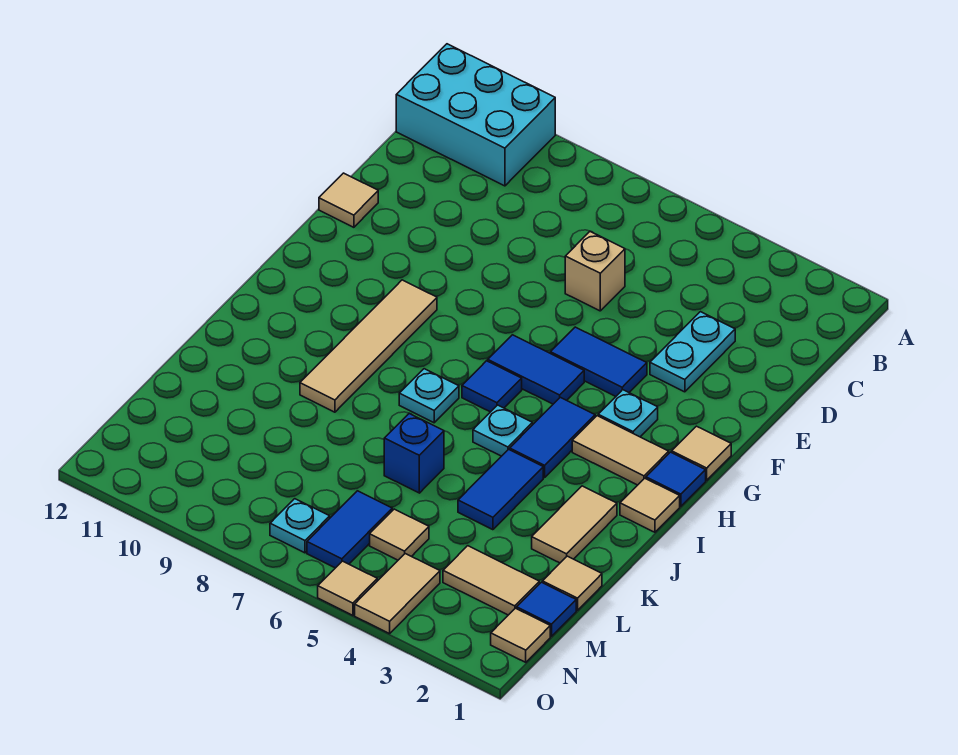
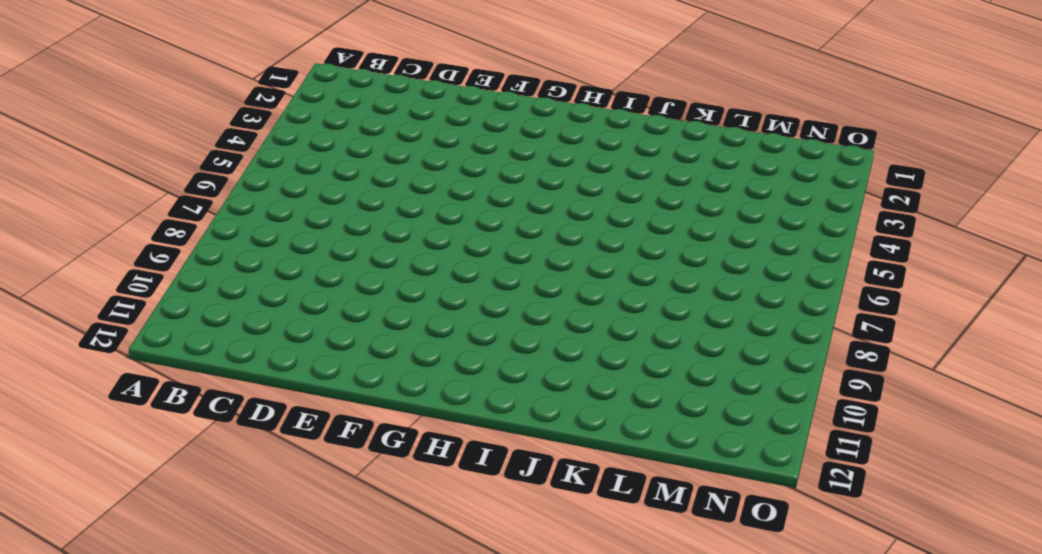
none -> cyan brick A10:B12 level 1
none -> cyan plate D3:E3 level 1
none -> tan brick D6 level 1

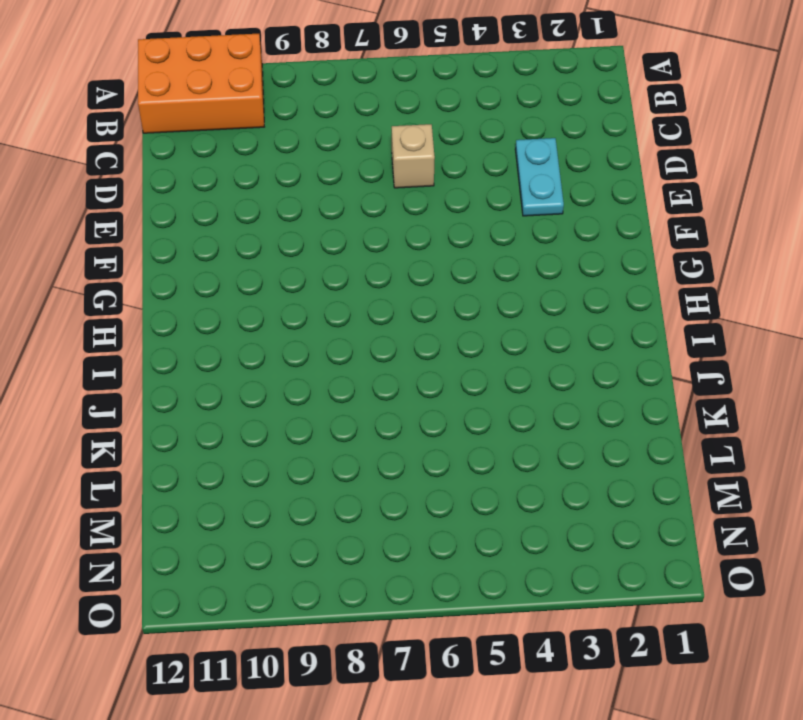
orange brick A10:B12 level 1 -> cyan brick A10:B12 level 1
none -> tan tile E12 level 1
none -> blue tile F4:F5 level 1
none -> tan tile G1 level 1

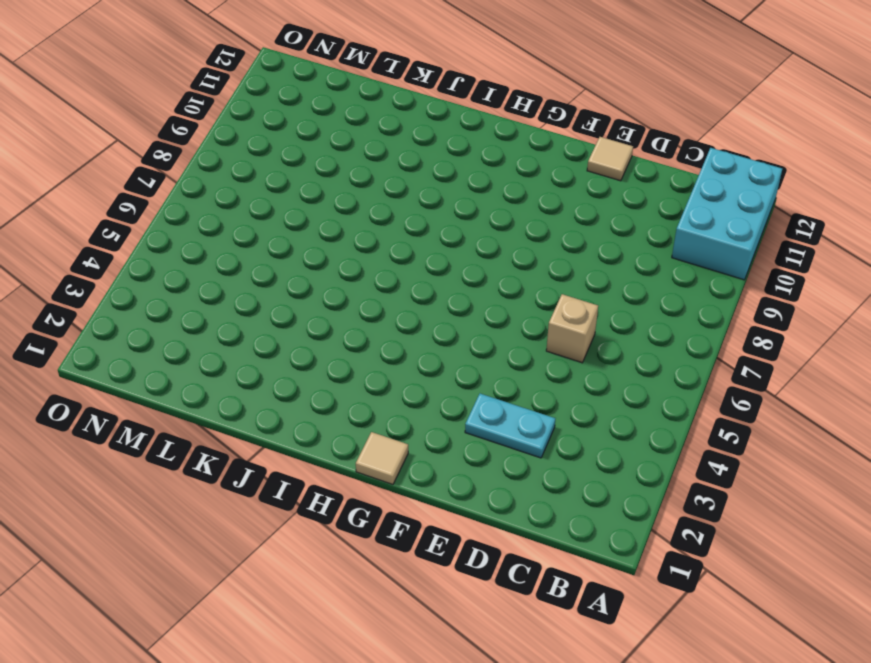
none -> blue tile F4:F5 level 1
none -> cyan plate G3 level 1
none -> blue tile G5:G6 level 1

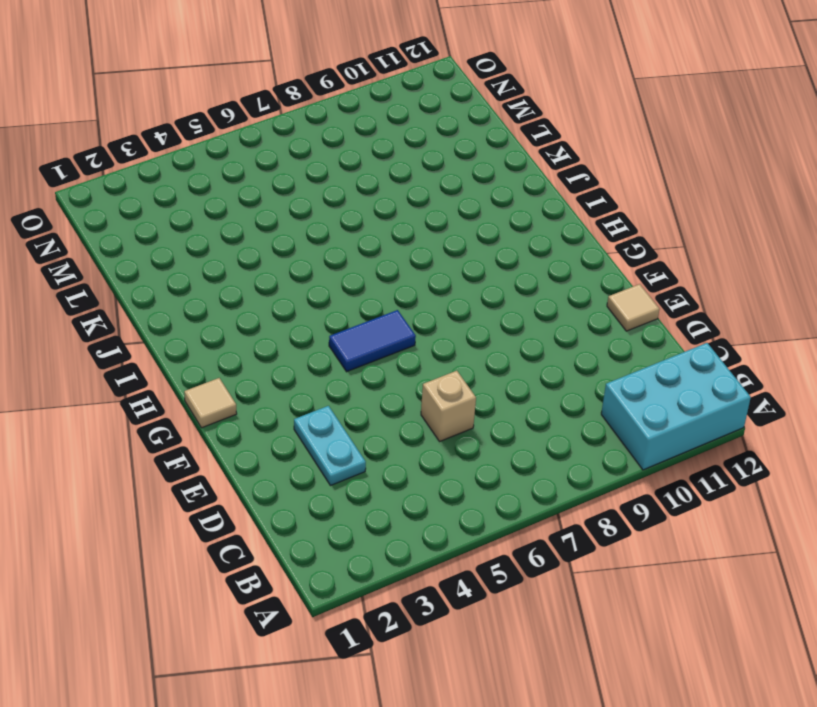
none -> blue tile F4:F5 level 1
none -> cyan plate G3 level 1
none -> tan tile G9:J9 level 1

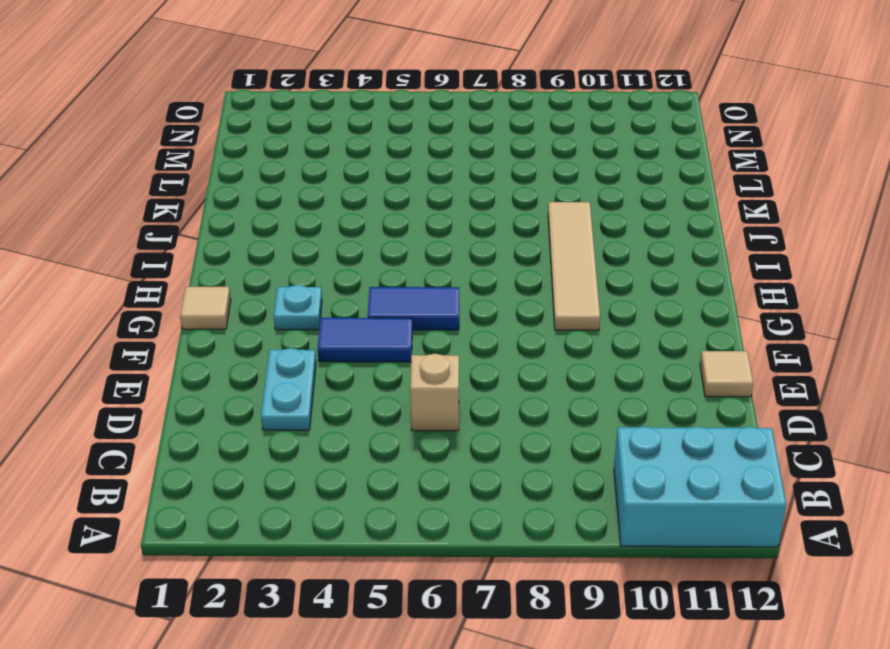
none -> blue tile H1 level 1
none -> tan tile H2:H3 level 1
none -> blue tile H4:I4 level 1

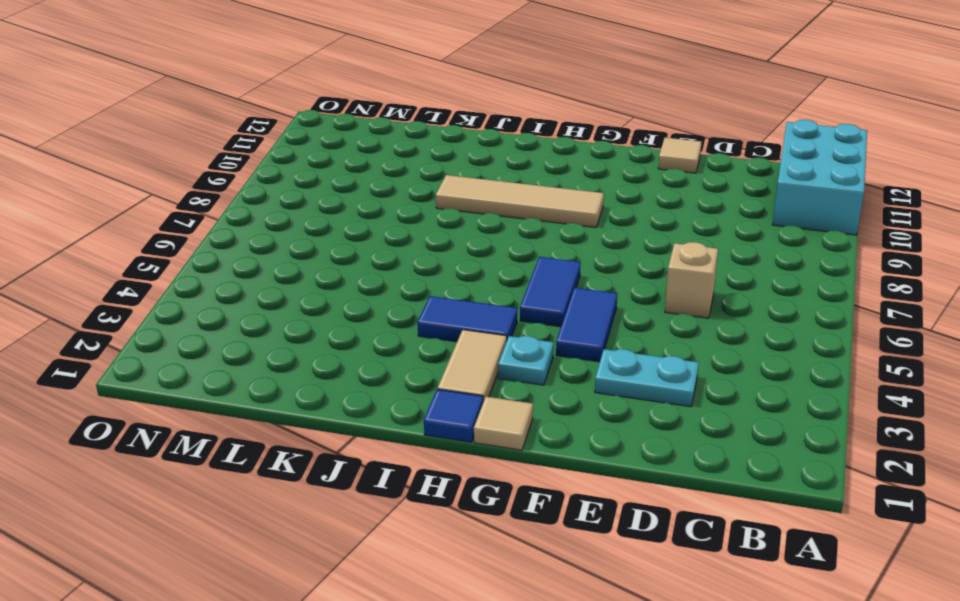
none -> blue tile H6 level 1
none -> tan tile I1 level 1
none -> cyan plate I5 level 1

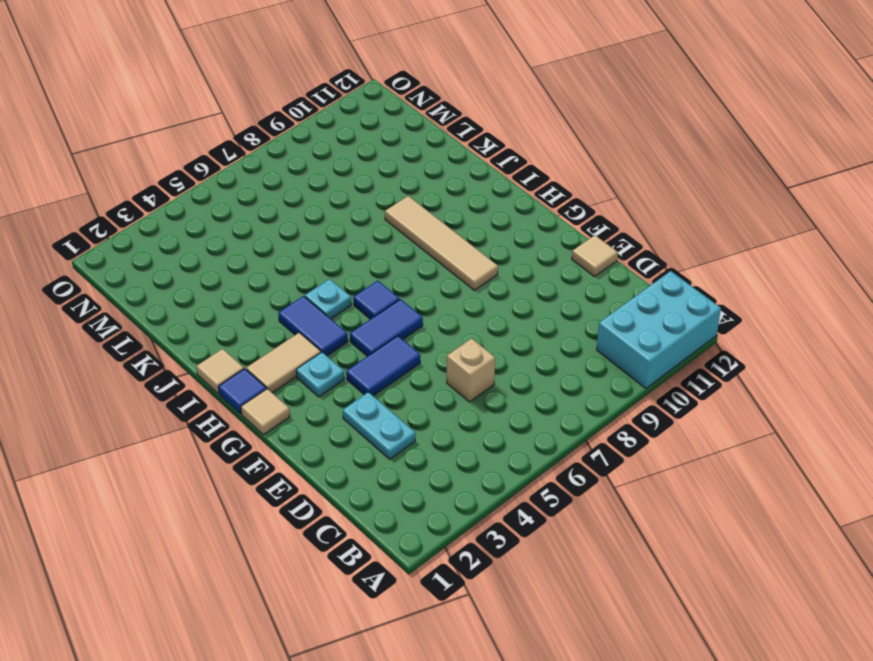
none -> cyan plate I7 level 1
none -> tan tile J2:K2 level 1
none -> blue tile J4:K4 level 1

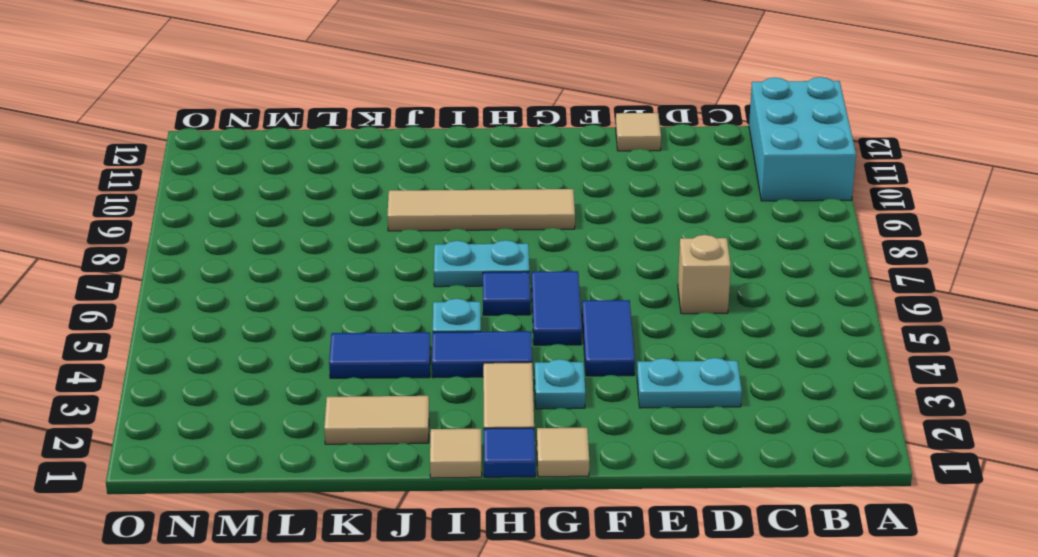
cyan plate H7:I7 level 1 -> cyan plate I7 level 1
none -> blue brick K6 level 1
none -> tan tile L1 level 1
none -> blue tile M1 level 1

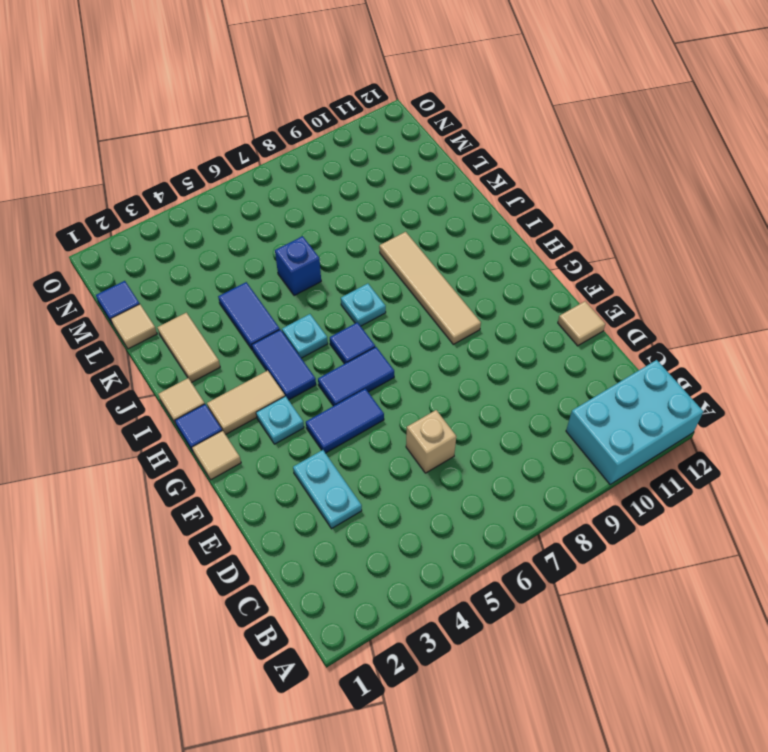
none -> tan tile M2:M3 level 1
none -> tan tile M5 level 1
none -> blue tile M6:N6 level 1

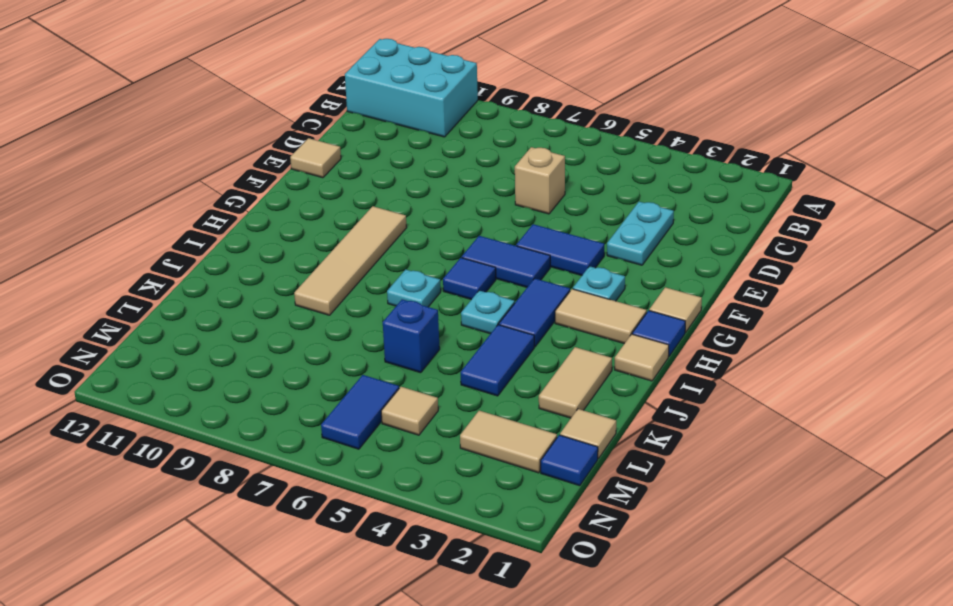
none -> tan tile N1 level 1
none -> tan tile N4:O4 level 1
none -> cyan plate N7 level 1

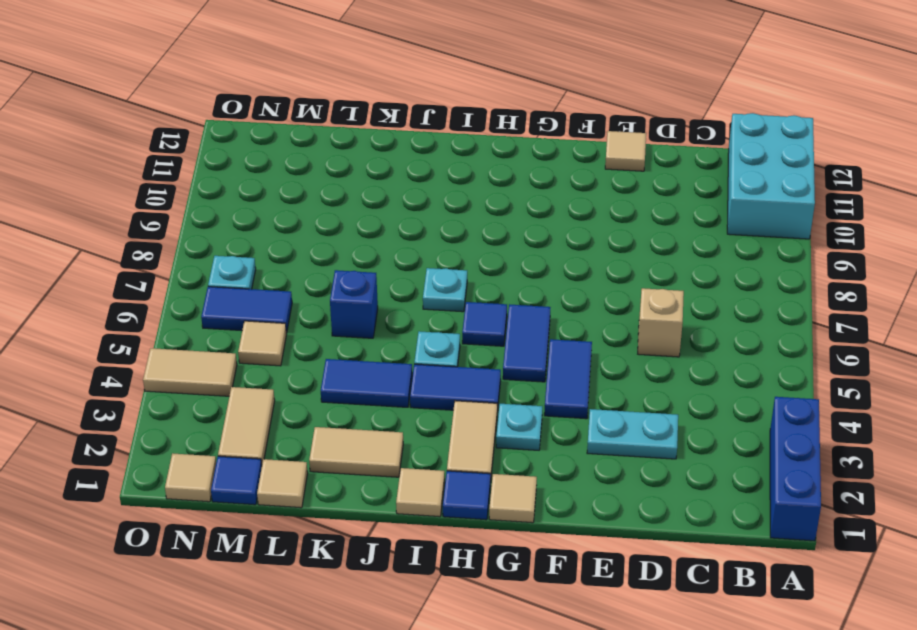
blue brick A1:A3 level 1 -> none
none -> tan tile G9:J9 level 1
none -> tan tile O5 level 1

